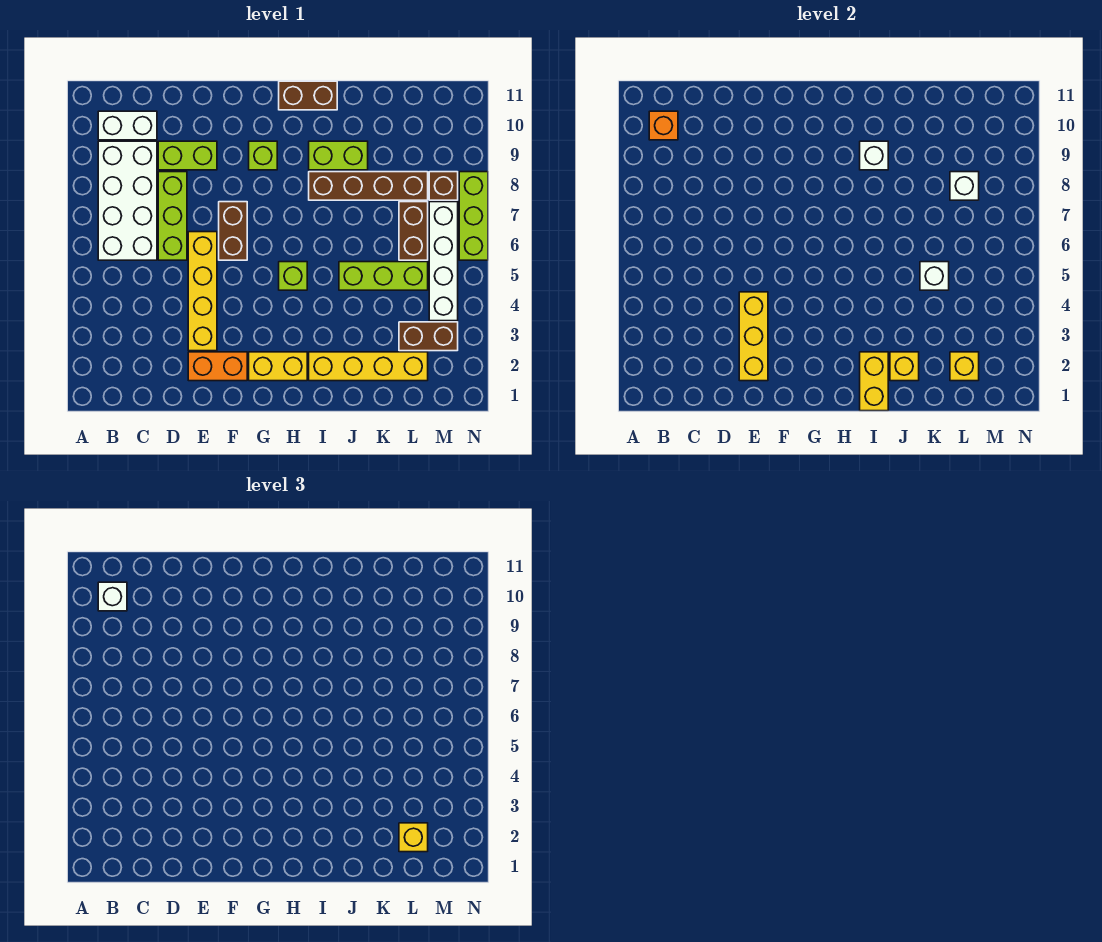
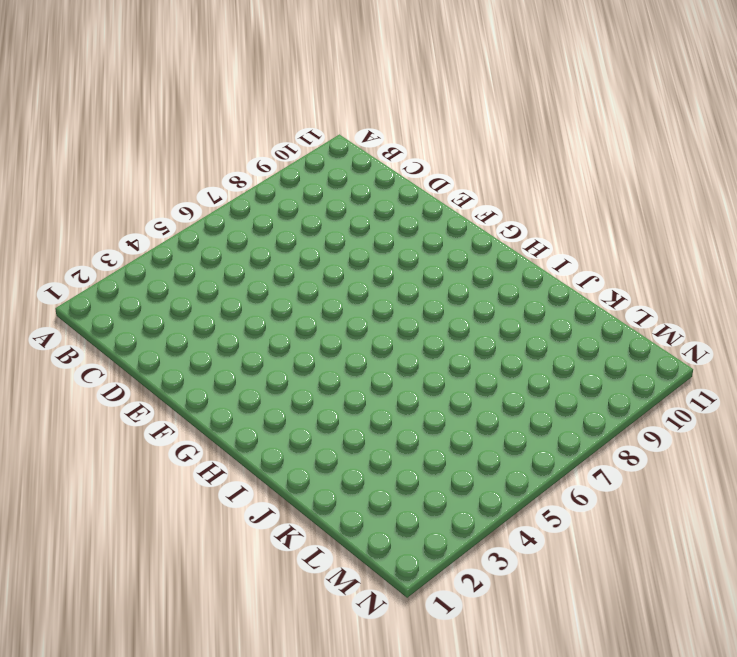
none -> white brick B6:C9 level 1
none -> white brick B10:C10 level 1
none -> lime brick D6:D8 level 1
none -> lime brick D9:E9 level 1

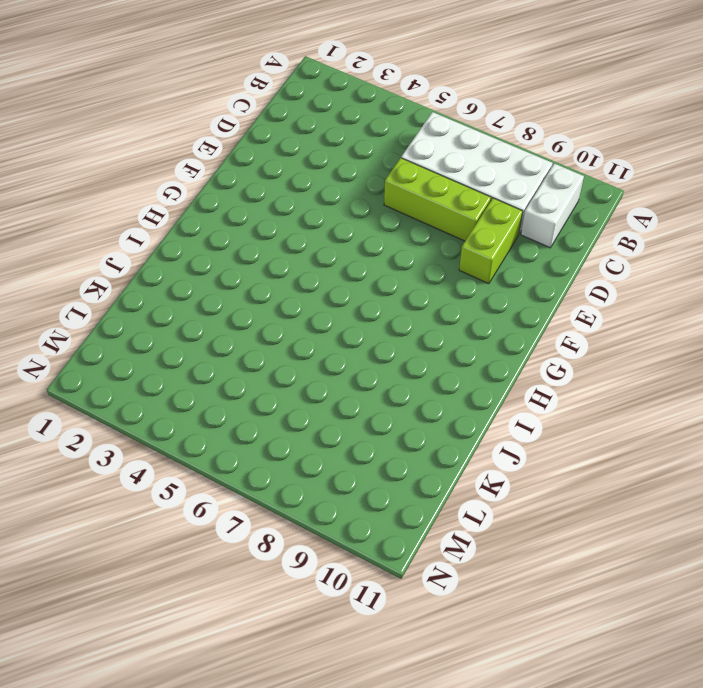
none -> orange brick E2:F2 level 1
none -> yellow brick E3:E6 level 1
none -> brown brick F6:F7 level 1
none -> yellow brick G2:H2 level 1

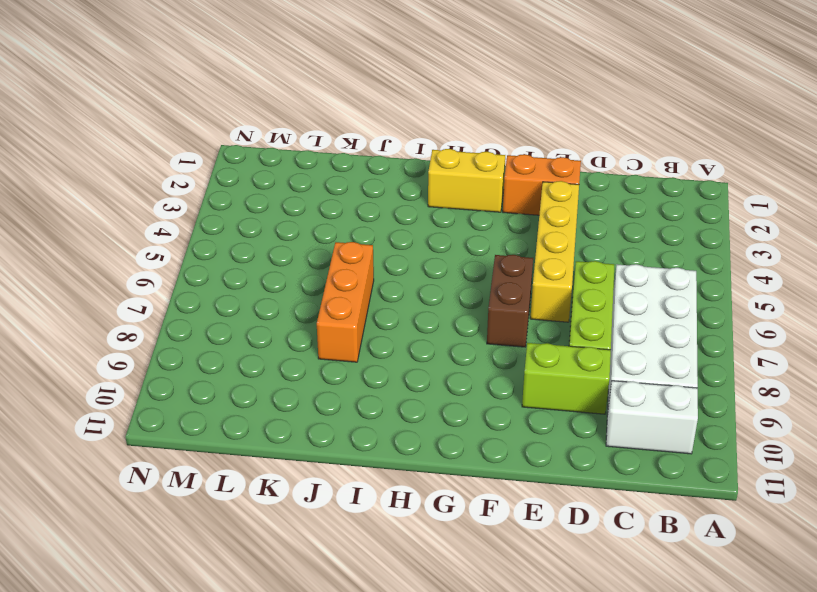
orange brick J6:J8 level 1 -> brown brick I8:L8 level 1
none -> lime brick G9 level 1
none -> lime brick H5 level 1
none -> brown brick H11:I11 level 1
none -> yellow brick I2:L2 level 1

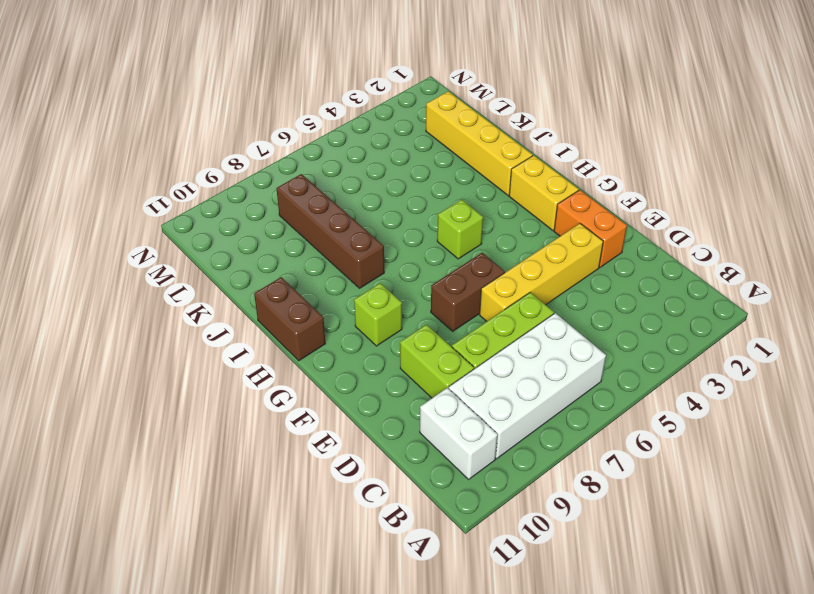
none -> lime brick I9:J9 level 1
none -> lime brick J5:L5 level 1
none -> brown brick L3:M3 level 1
none -> brown brick L6:L7 level 1

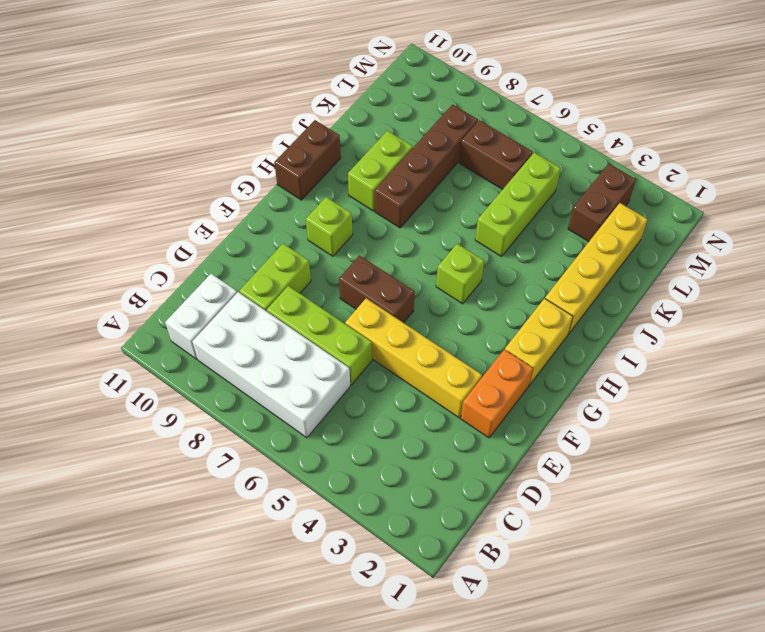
none -> white brick M4:M7 level 1
none -> brown brick M8 level 1
none -> lime brick N6:N8 level 1
none -> orange brick B10 level 2

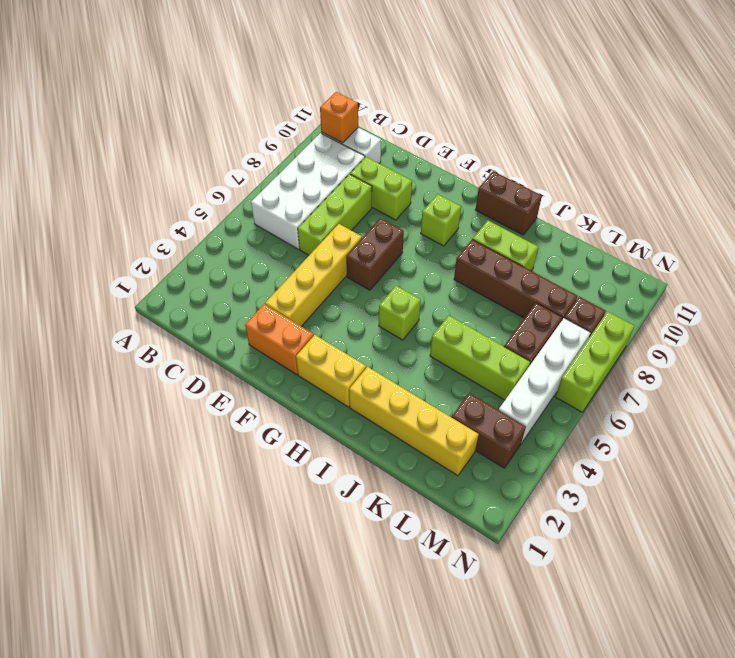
none -> yellow brick E2:E4 level 2
none -> yellow brick I1:I2 level 2
none -> white brick I9 level 2
none -> yellow brick J2 level 2

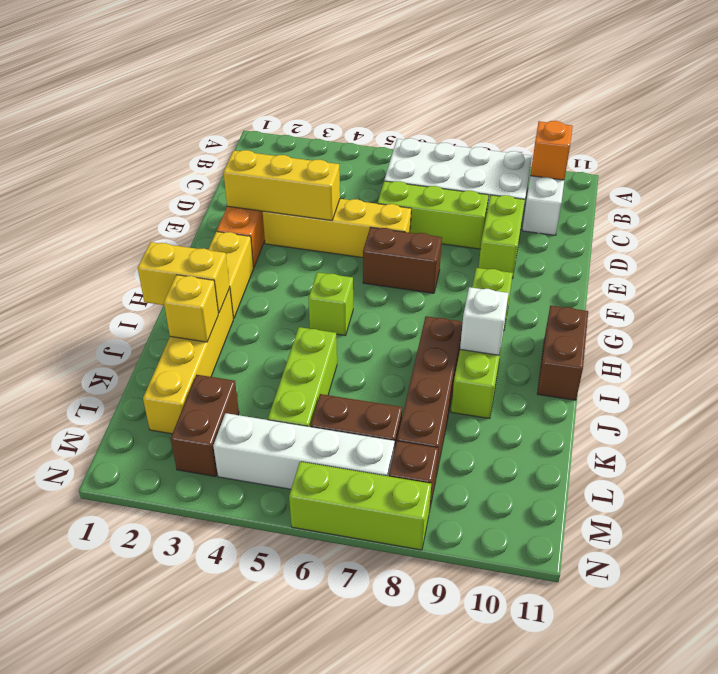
none -> white brick K5 level 2
none -> yellow brick L2 level 2
none -> white brick L8 level 2
none -> white brick B10 level 3

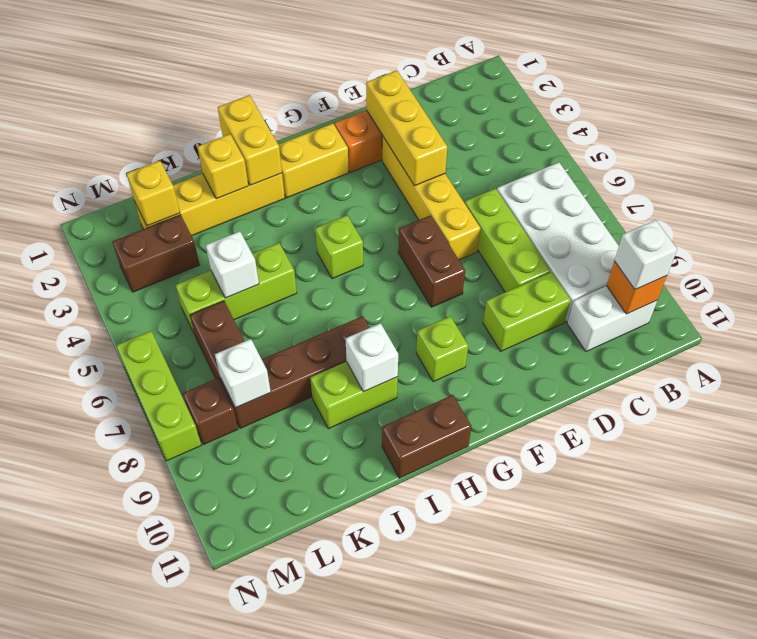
none -> white brick M4:M7 level 1
none -> yellow brick L2 level 3

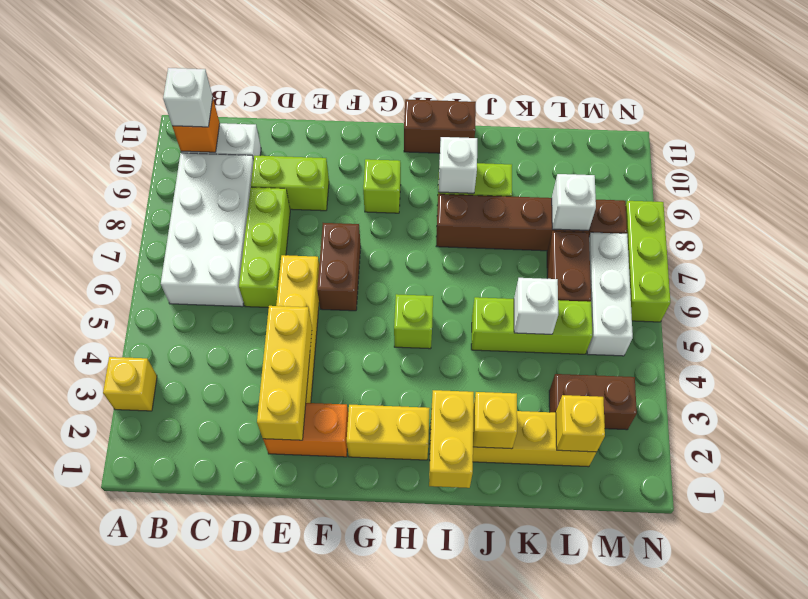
yellow brick A3 level 1 -> yellow brick L2 level 3
white brick M5:M7 level 1 -> white brick M4:M7 level 1

